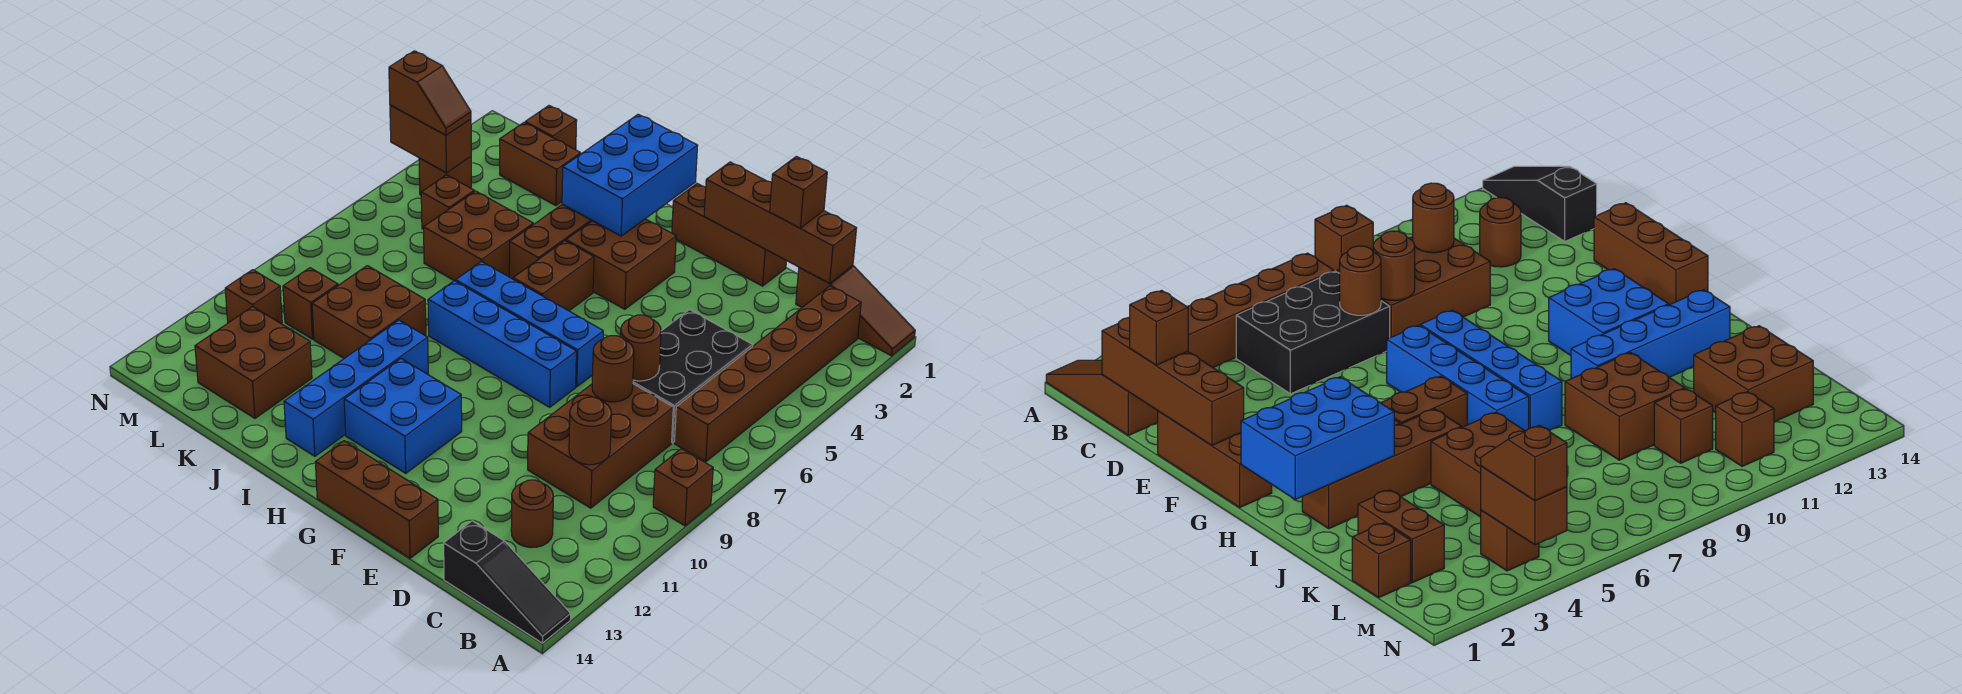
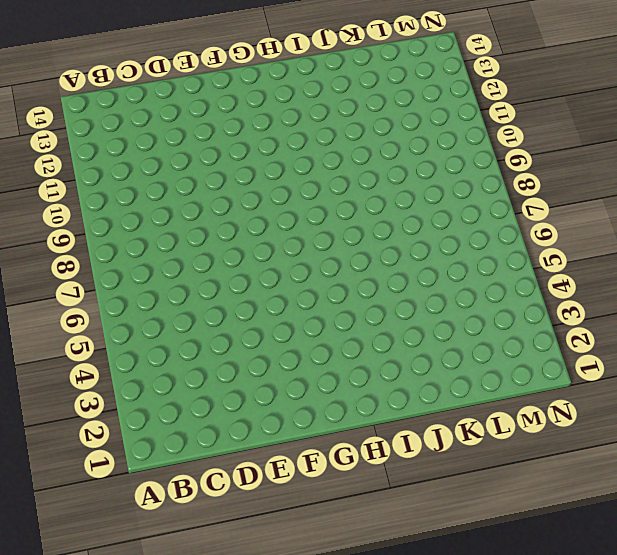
none -> brown slope A1:C1 level 1 top C
none -> brown brick A9 level 1
none -> black slope A14:C14 level 1 top C
none -> brown brick B2:B7 level 1

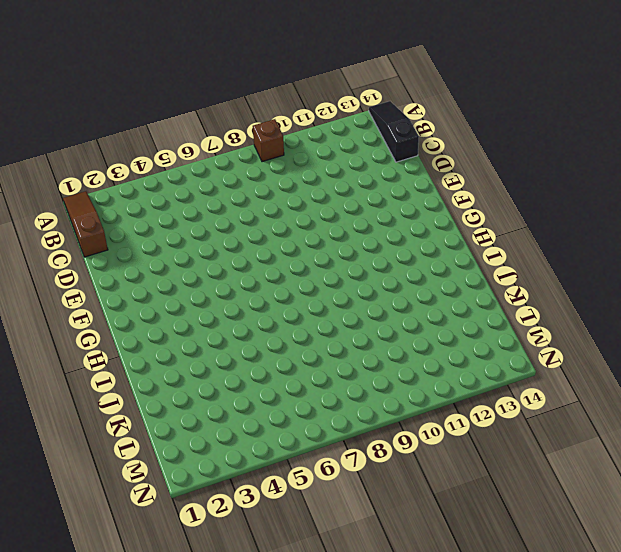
none -> brown brick B2:B7 level 1
none -> black brick C5:D7 level 1
none -> brown brick C8:D10 level 1
none -> brown round brick C12 level 1

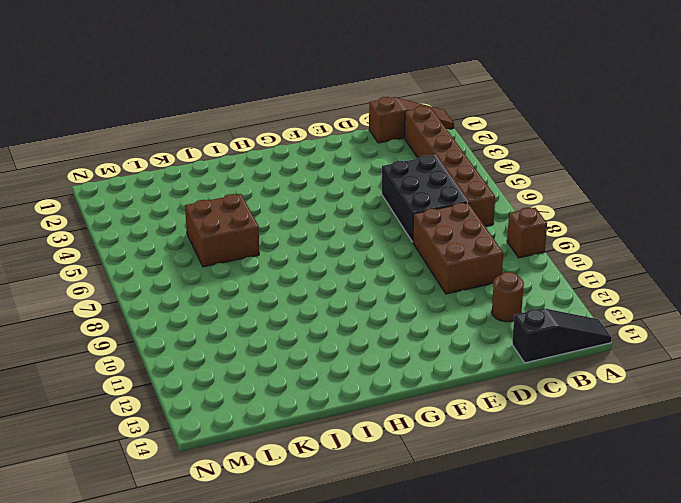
none -> brown brick E1:G1 level 1
none -> brown brick E14:G14 level 1
none -> blue brick F7:I7 level 1
none -> blue brick F8:I8 level 1

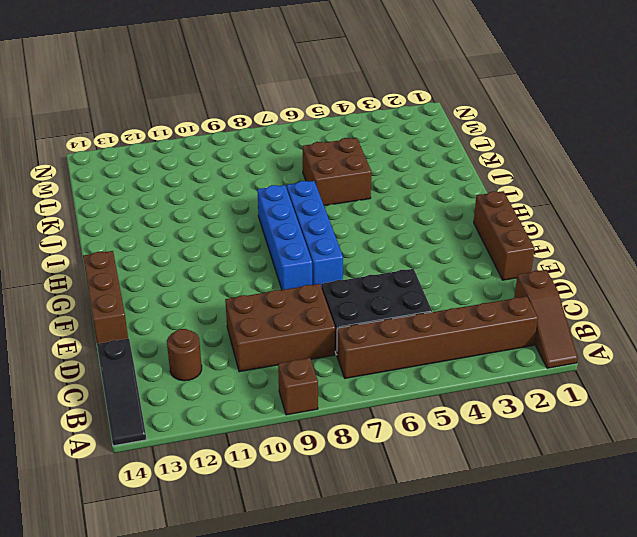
none -> brown brick G3:H4 level 1
none -> blue brick G11:H12 level 1
none -> brown brick H5:H6 level 1
none -> brown brick I2:I5 level 1

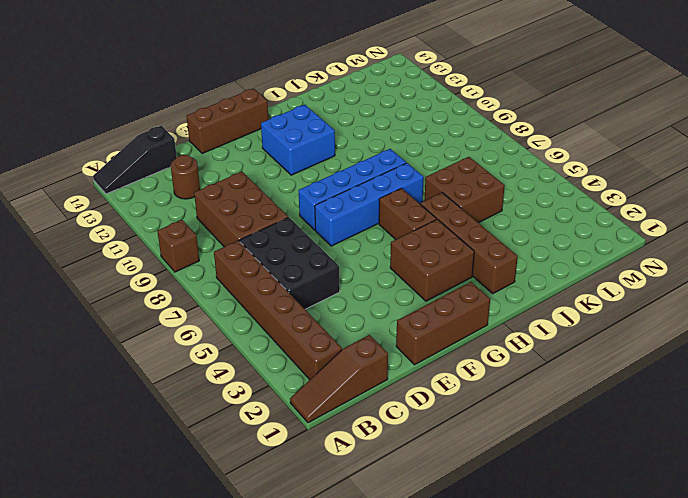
none -> blue brick I10:I13 level 1
none -> brown brick J9:K10 level 1
none -> brown brick K2:L2 level 1
none -> brown brick K12:L13 level 1

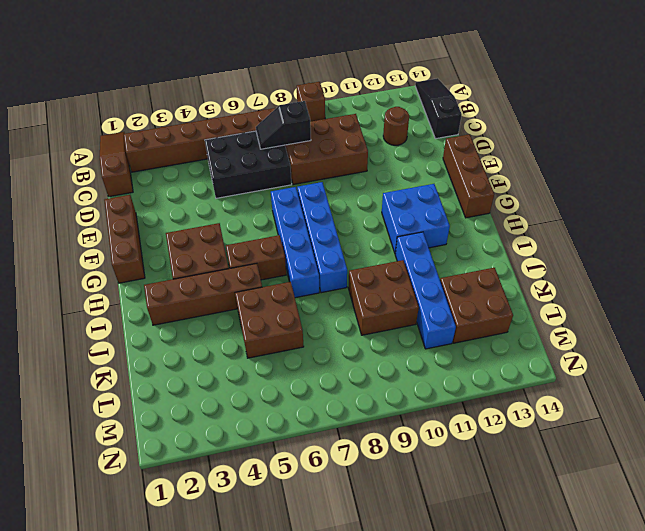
black slope C7:C8 level 2 top 8 -> none
blue brick I11:L11 level 1 -> blue brick I10:I13 level 1
none -> brown brick K2:L2 level 1
none -> brown brick L1 level 1
none -> brown brick L5 level 1
none -> brown brick L10 level 1

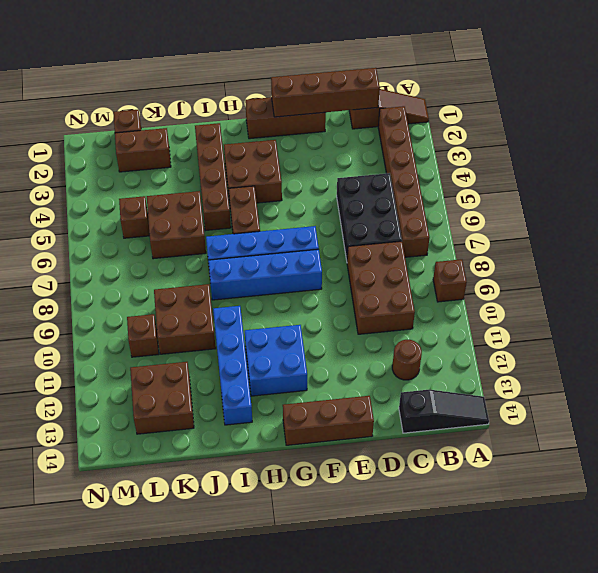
none -> brown brick M4 level 1
none -> brown brick M11 level 1
none -> brown round brick C10 level 2
none -> brown round brick D7 level 2

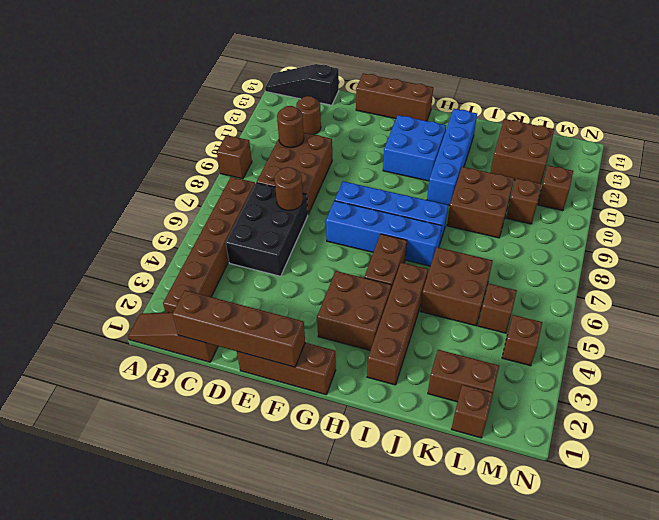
none -> brown round brick D8 level 2
none -> blue brick H1:I3 level 2
none -> brown brick M4:N4 level 2
none -> brown brick D1 level 3

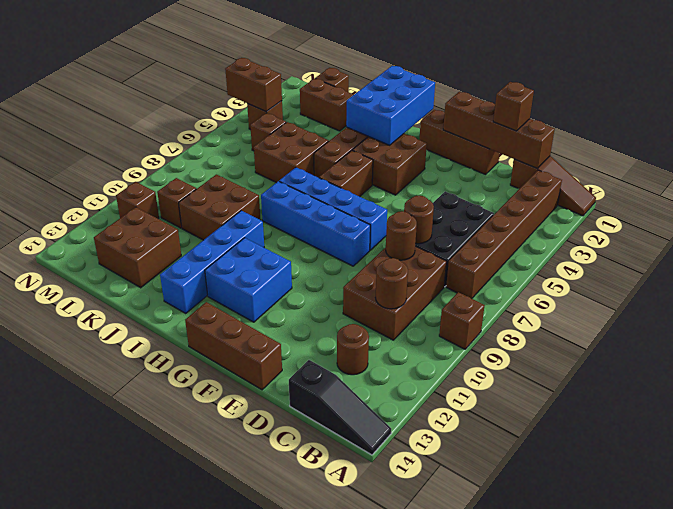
none -> brown slope M4:N4 level 3 top N

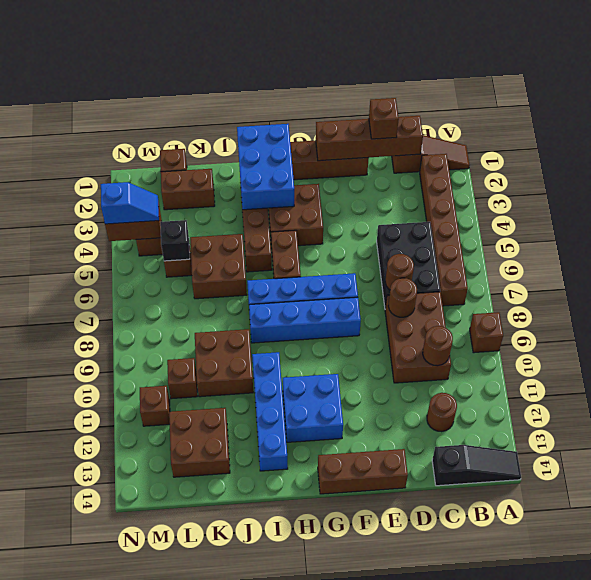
black brick L5 level 2 -> none
blue slope M4:N4 level 3 top N -> brown slope M4:N4 level 3 top N

